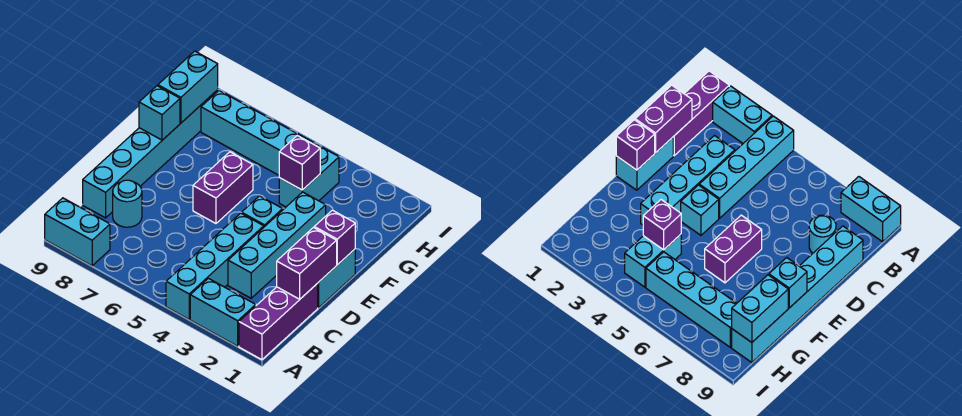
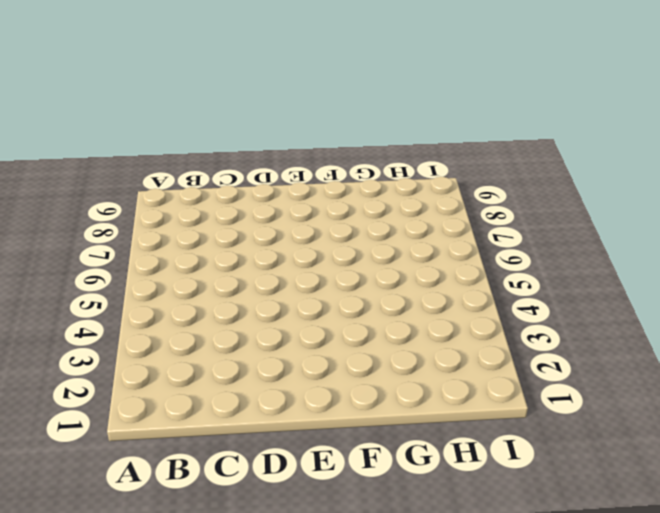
none -> purple brick A1:C1 level 1
none -> cyan brick A2:A3 level 1
none -> cyan brick A4:D4 level 1

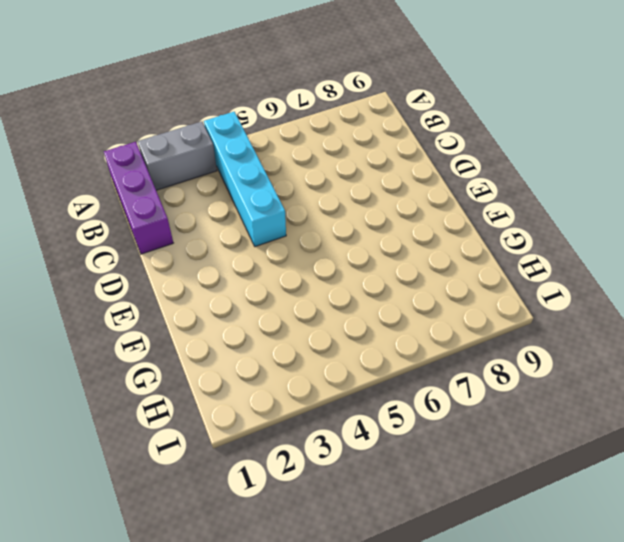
grey brick A2:A3 level 1 -> cyan brick A2:A3 level 1
none -> cyan brick A8:A9 level 1
none -> cyan brick C3:F3 level 1
none -> cyan round brick C8 level 1

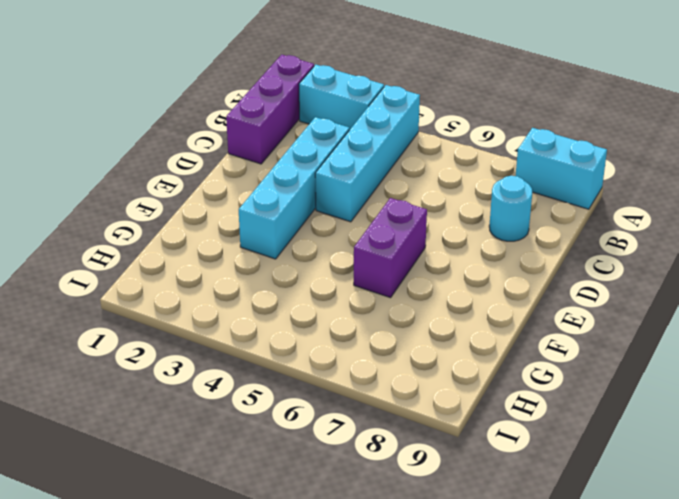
none -> cyan brick C9:H9 level 1
none -> cyan brick D1:E1 level 1
none -> cyan brick E4 level 1

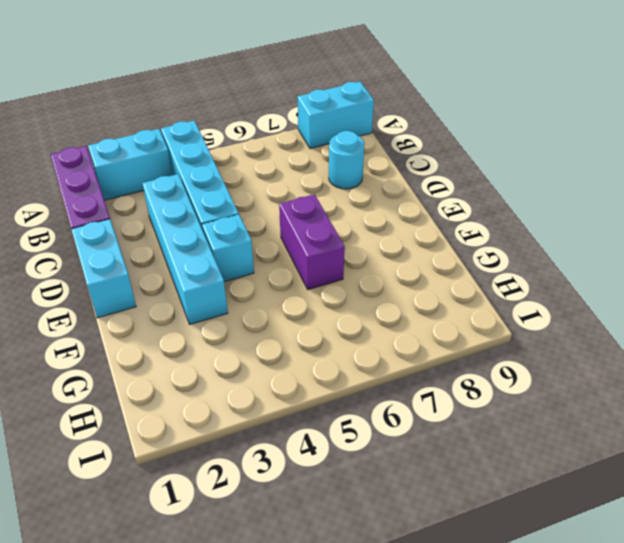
none -> cyan brick C9:H9 level 1
none -> cyan brick G4:H4 level 1
none -> cyan brick H5:H8 level 1

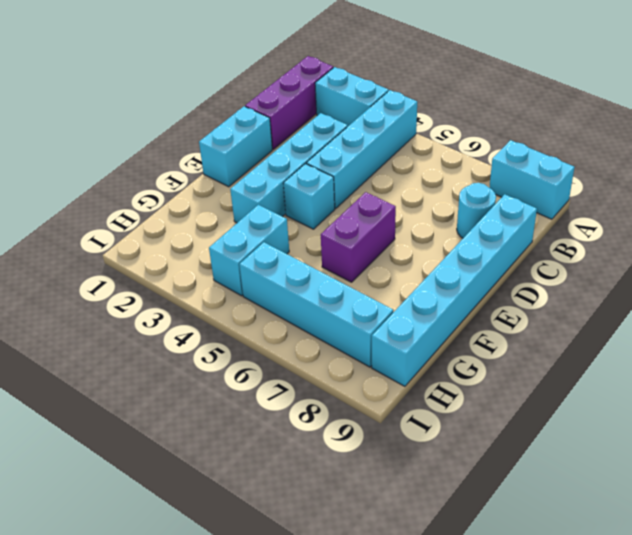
none -> purple brick C1:D1 level 2
none -> purple brick E1 level 2
none -> cyan brick F9 level 2

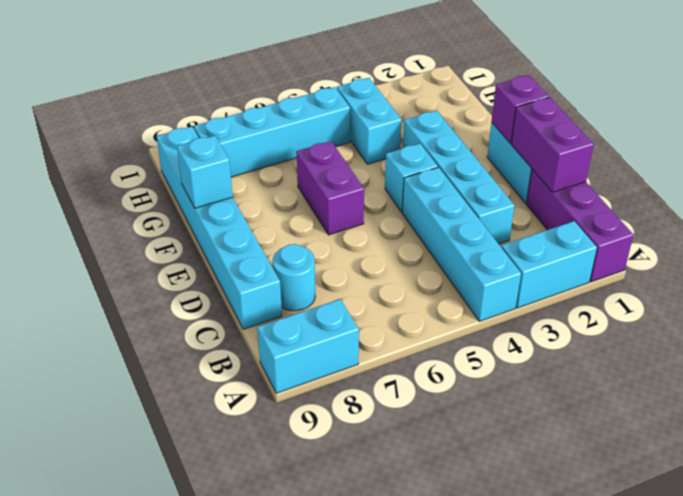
none -> purple brick G4 level 2
none -> cyan brick G9:H9 level 2

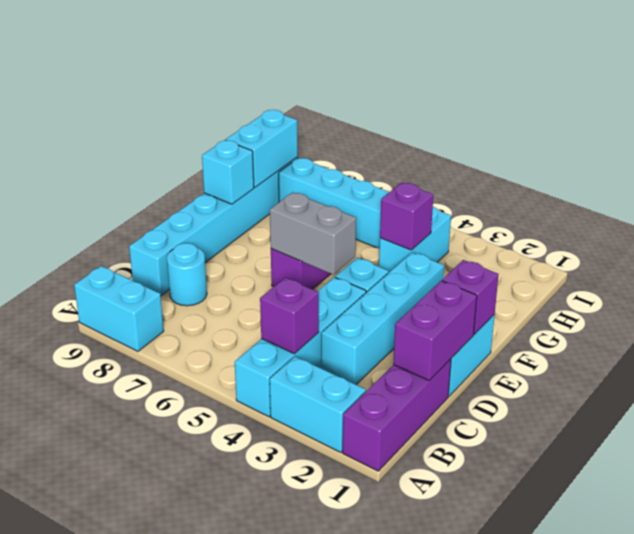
purple brick B4 level 2 -> none
grey brick E5:E6 level 2 -> none

